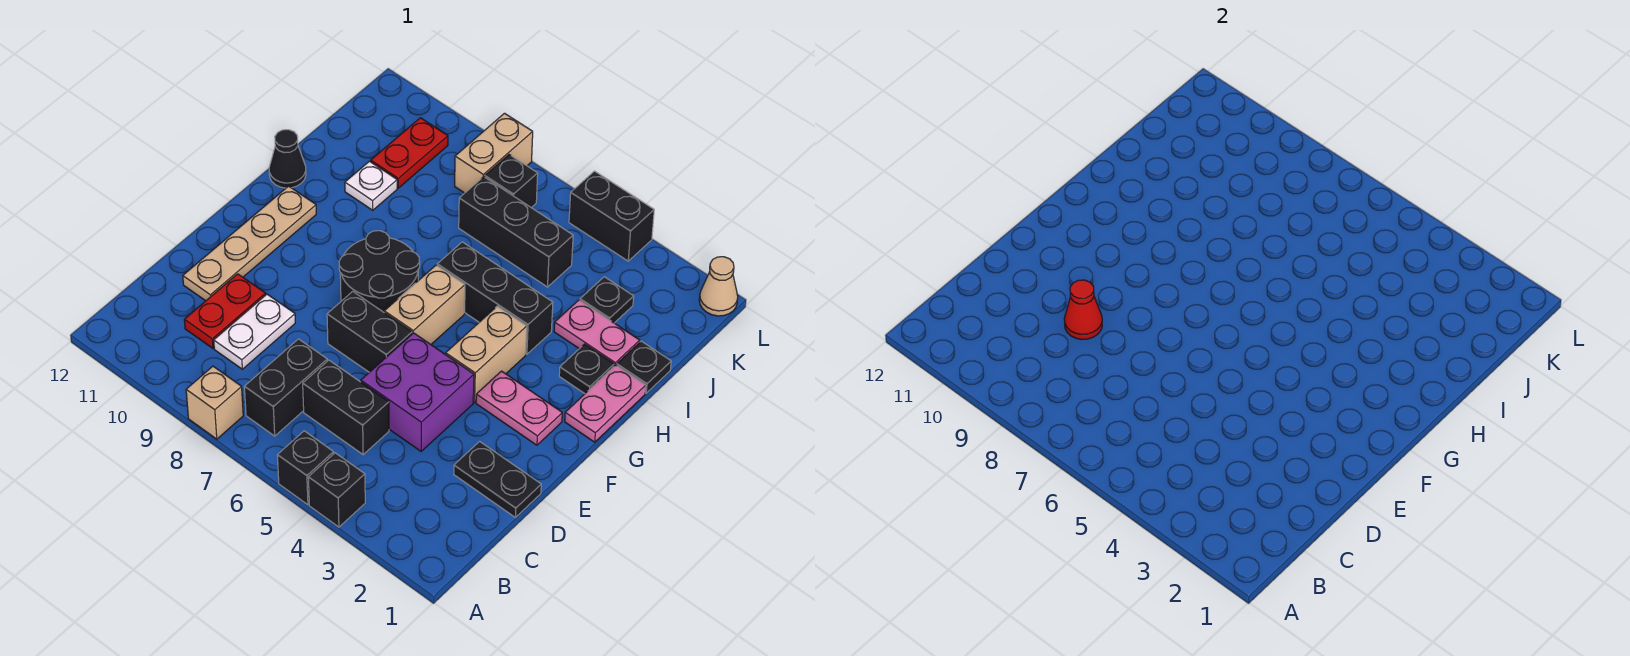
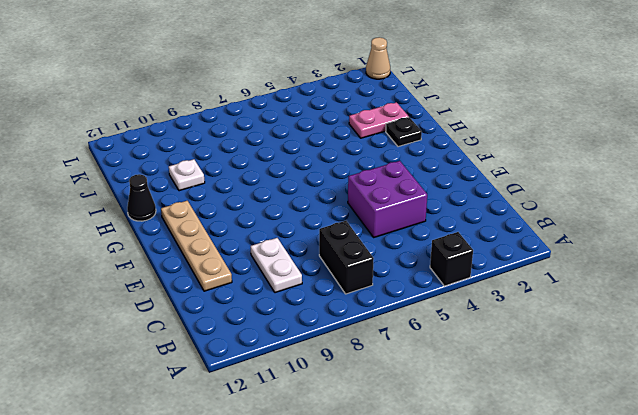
none -> black brick A5 level 1
none -> tan brick A8 level 1
none -> black brick C5:C6 level 1
none -> red plate C10:D10 level 1

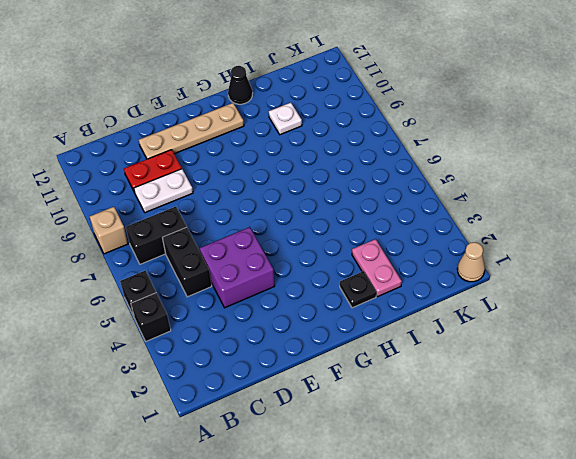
none -> black plate D1:D2 level 1
none -> black brick E6:E7 level 1
none -> pink plate F2:F3 level 1
none -> tan brick F4:G4 level 1

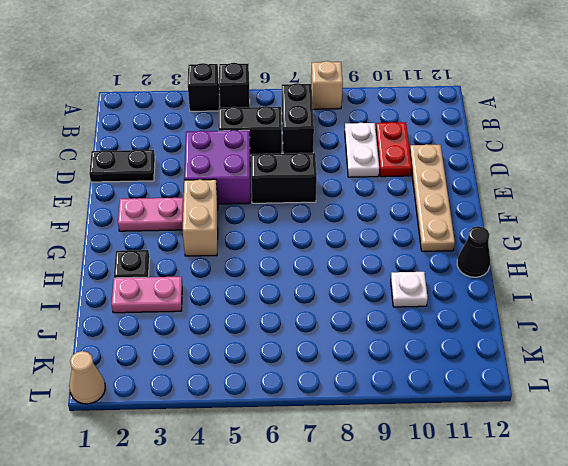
none -> tan brick F6:G6 level 1
none -> black round brick F7:G8 level 1
none -> pink plate G1:H1 level 1
none -> black brick H4:H6 level 1

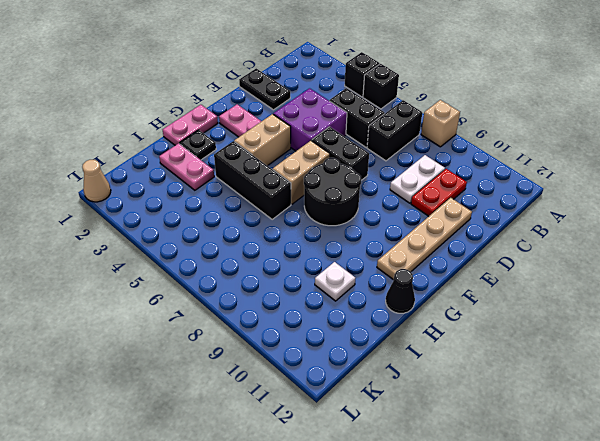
none -> black plate I1 level 1
none -> black plate J3 level 1
none -> black brick J5:J7 level 1
none -> red plate J10:K10 level 1

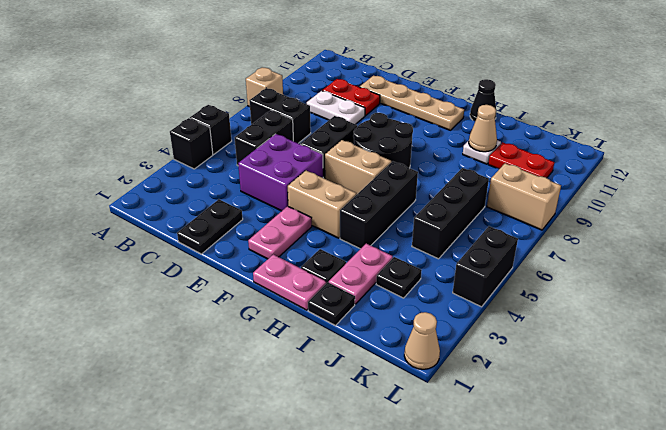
tan cone I10 level 2 -> none
none -> black brick K7 level 1
none -> red cone D9 level 2

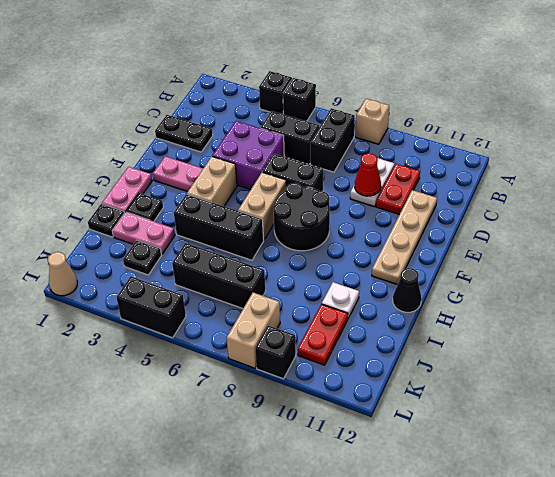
black brick L9 level 1 -> black brick K7 level 1

